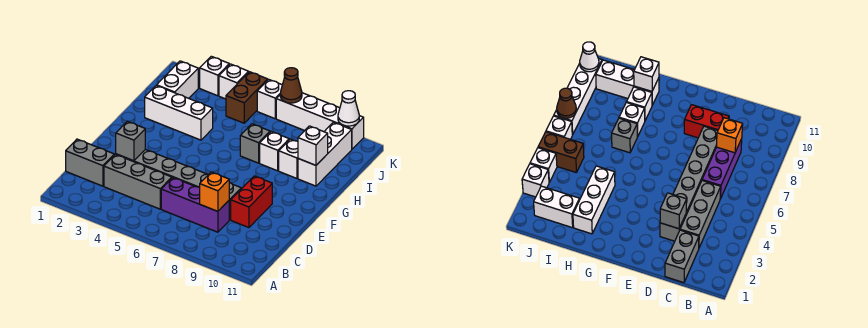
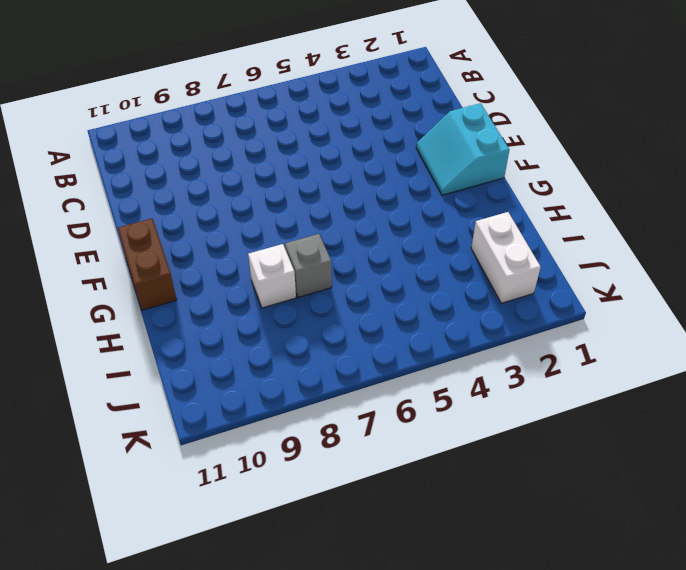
cyan slope E1:F2 level 1 top 1 -> none
brown brick F11:G11 level 1 -> brown brick J5:K5 level 1
none -> grey brick C1:C2 level 1
none -> grey brick C3:C5 level 1
none -> purple brick C6:C8 level 1

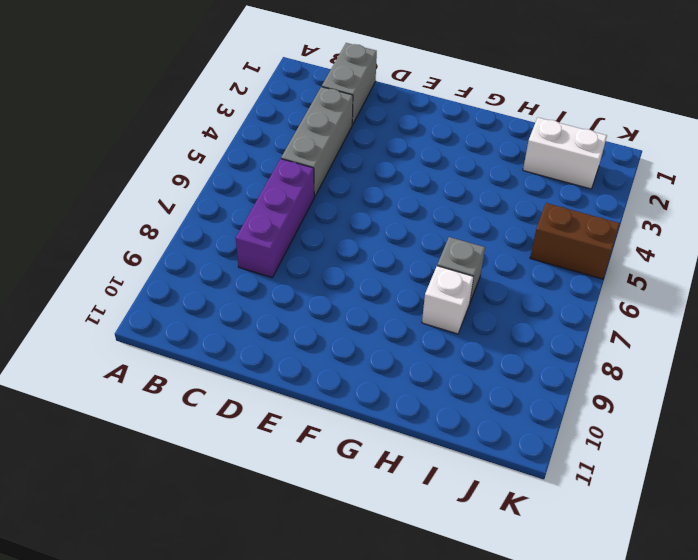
none -> grey brick D3:D8 level 1
none -> red brick D9:E9 level 1
none -> white brick H2:H4 level 1

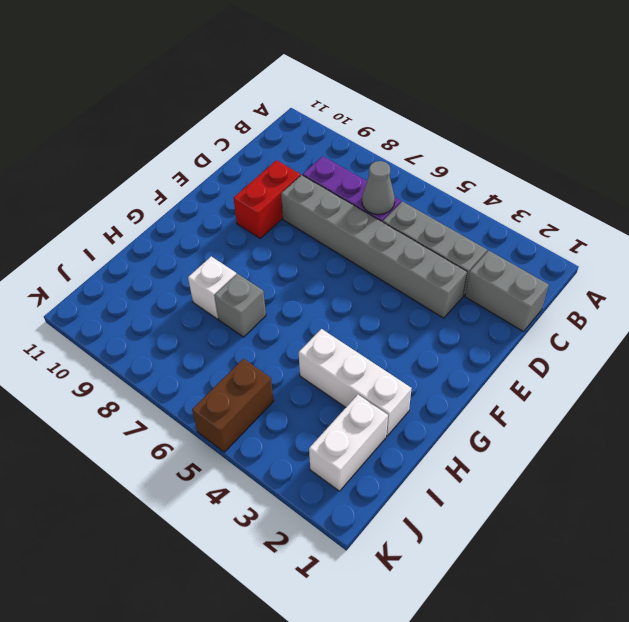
grey cone C6 level 2 -> none
none -> white brick H9 level 1
none -> white brick H10:J10 level 1
none -> white brick K3 level 1

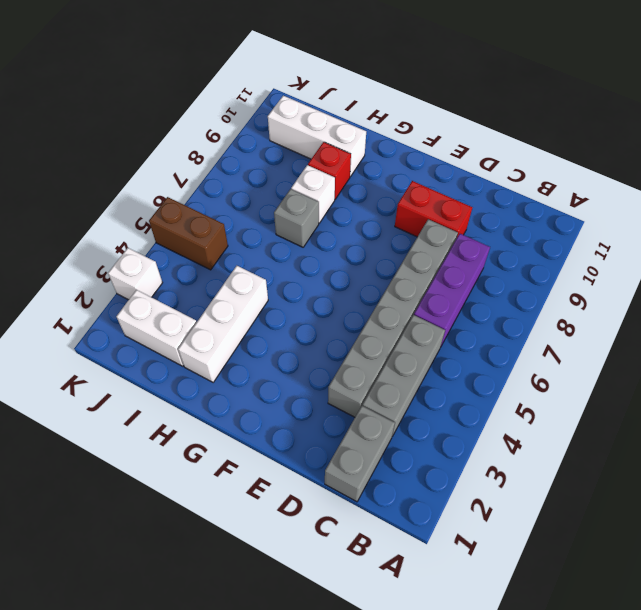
red brick H9 level 1 -> white brick H9 level 1
none -> white brick K4 level 1
none -> white brick K6 level 1
none -> white brick K7:K10 level 1

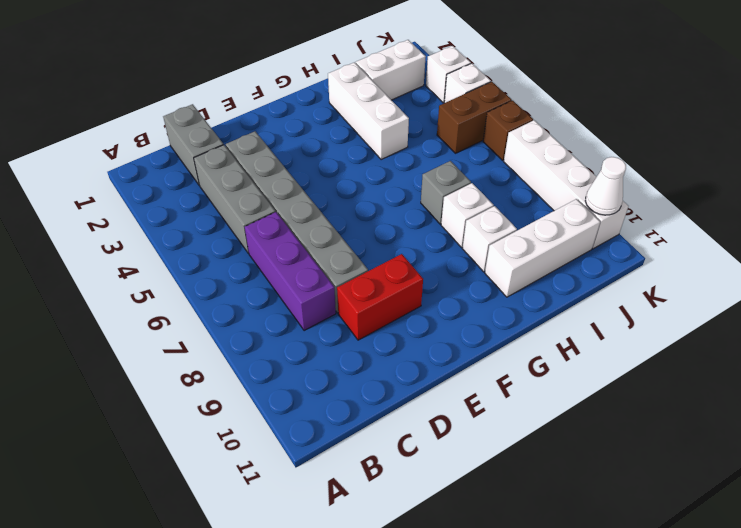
brown brick K6 level 1 -> white brick K6 level 1
none -> orange brick C8 level 2
none -> grey brick D3 level 2
none -> white brick H10 level 2

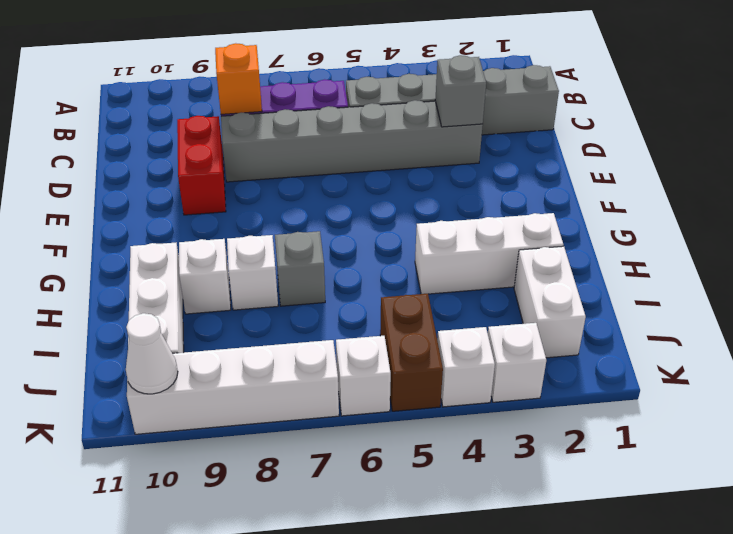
none -> white brick H10 level 2
none -> brown cone K7 level 2

